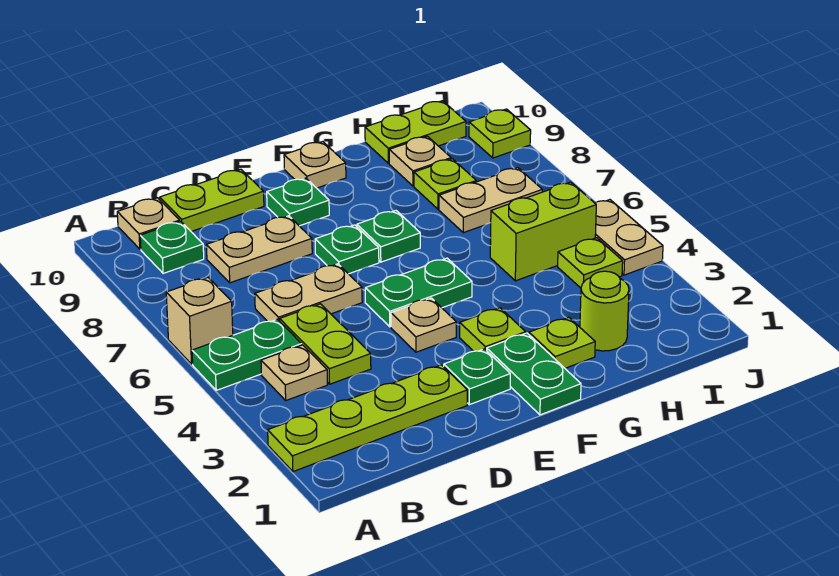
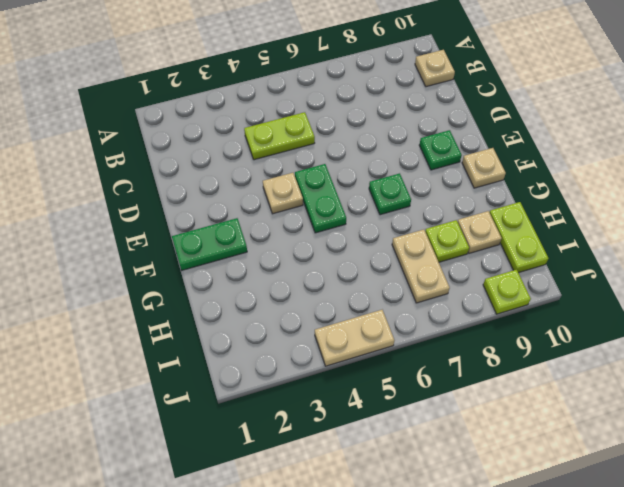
none -> lime plate A2:D2 level 1
none -> green plate A5:B5 level 1
none -> tan brick A6 level 1

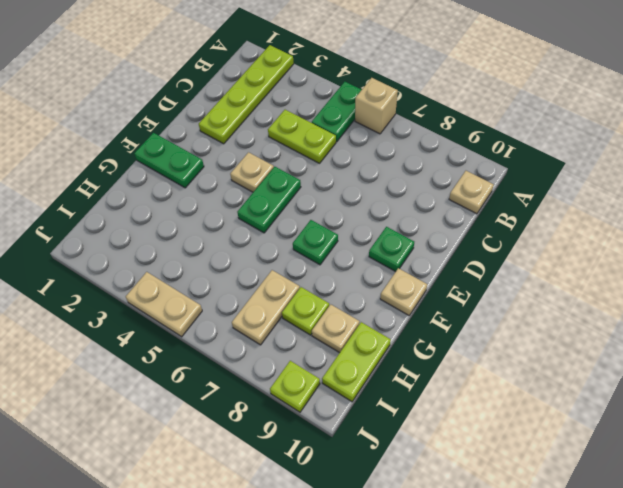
none -> tan plate B4 level 1
none -> green plate B9 level 1
none -> tan plate C6:D6 level 1

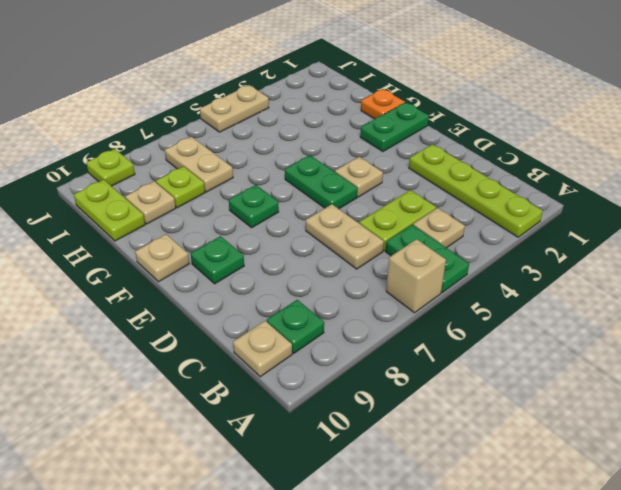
orange plate G1 level 1 -> none
none -> tan plate C8:D8 level 1
none -> lime plate C10:D10 level 1
none -> green plate E2 level 1

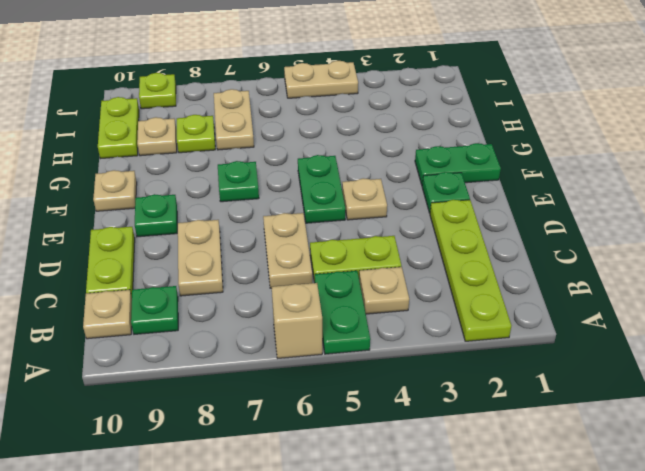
none -> green plate E7 level 1
none -> lime plate F3 level 1
none -> lime plate G2 level 1

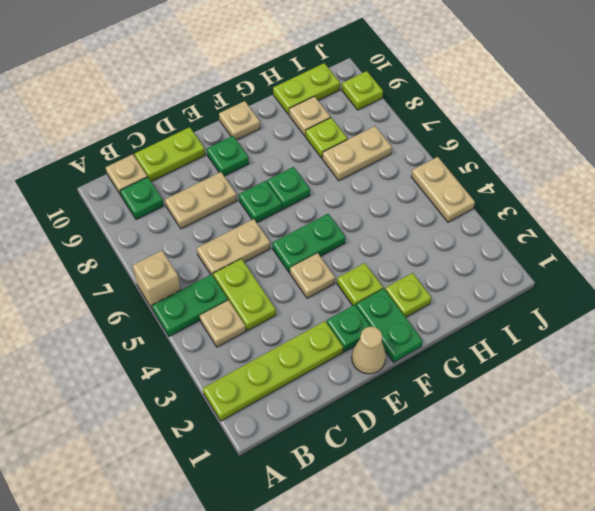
tan cone E1 level 1 -> none
none -> lime round brick H2 level 1
none -> lime brick H5:I5 level 1
none -> lime plate I4 level 1

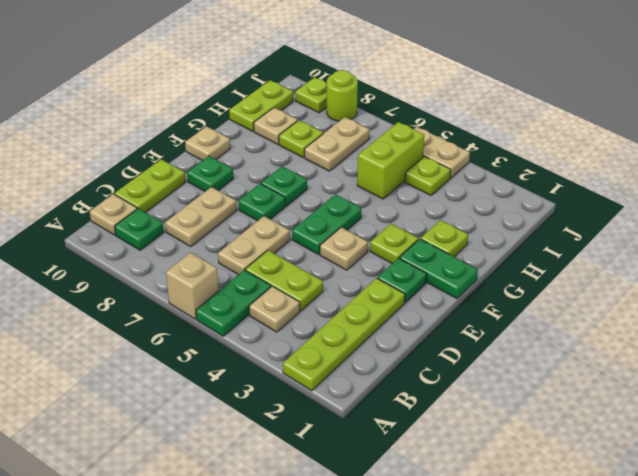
lime round brick J8 level 1 -> lime round brick H2 level 1

